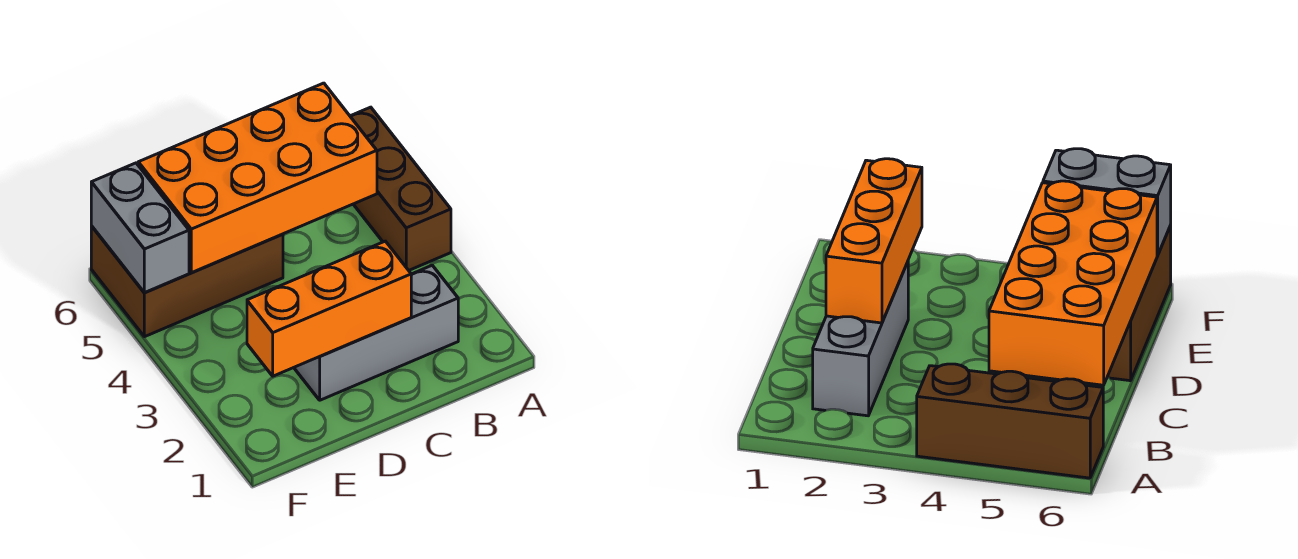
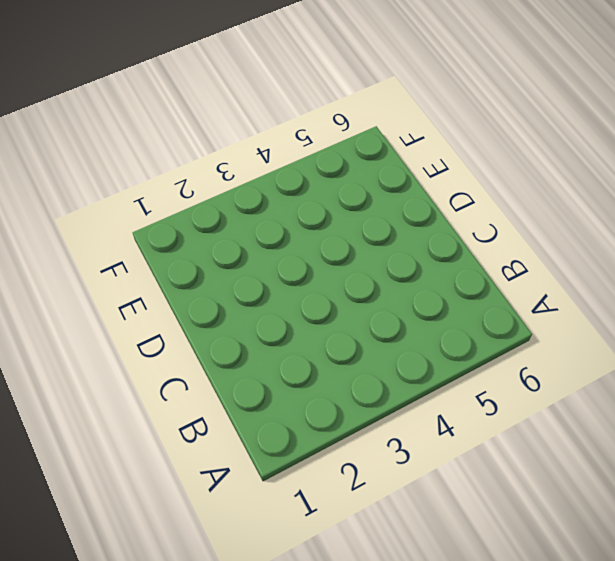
none -> brown brick A4:A6 level 1
none -> grey brick B2:D2 level 1

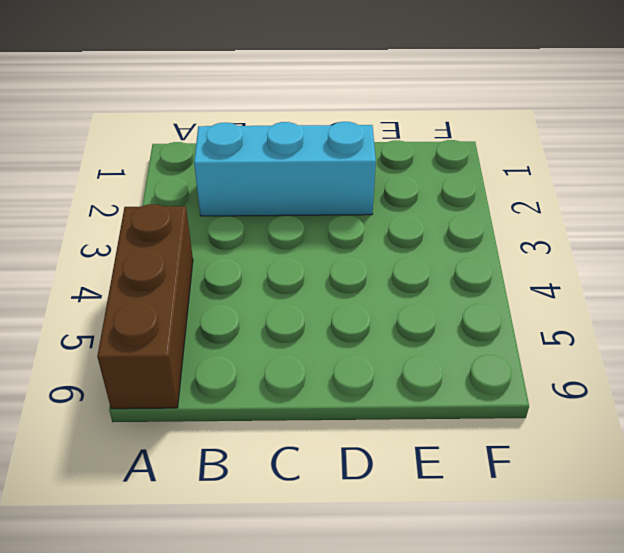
cyan brick B2:D2 level 1 -> grey brick B2:D2 level 1
none -> brown brick D5:F6 level 1
none -> orange brick B5:E6 level 2

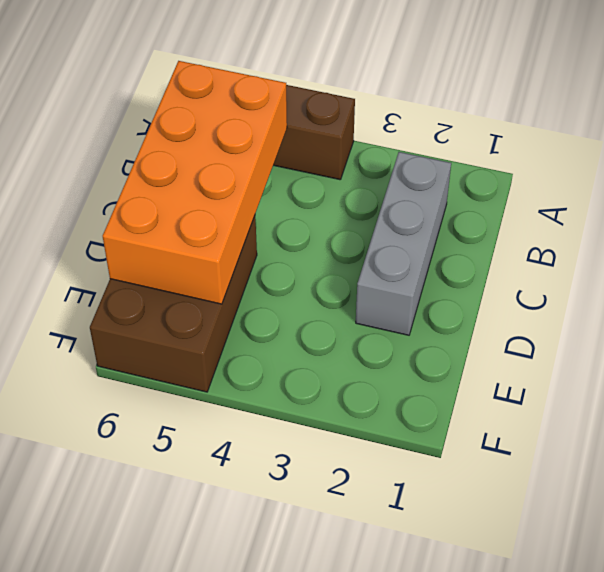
none -> orange brick C2:E2 level 2
none -> grey brick F5:F6 level 2

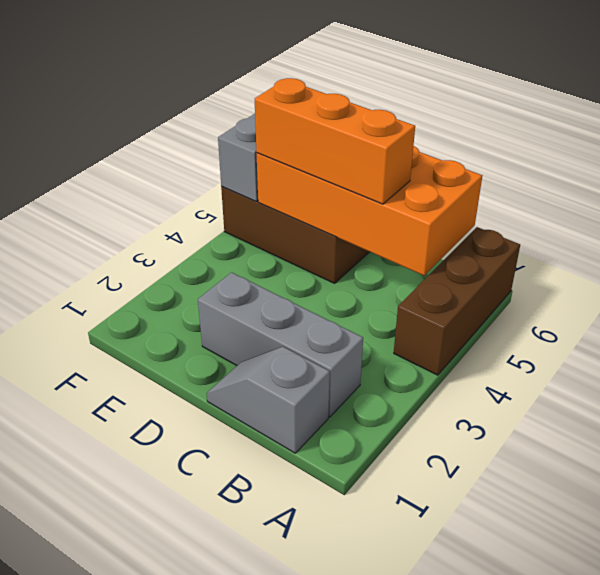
grey slope B1:C1 level 1 top B -> none
orange brick C5:E5 level 3 -> orange brick C2:E2 level 2

